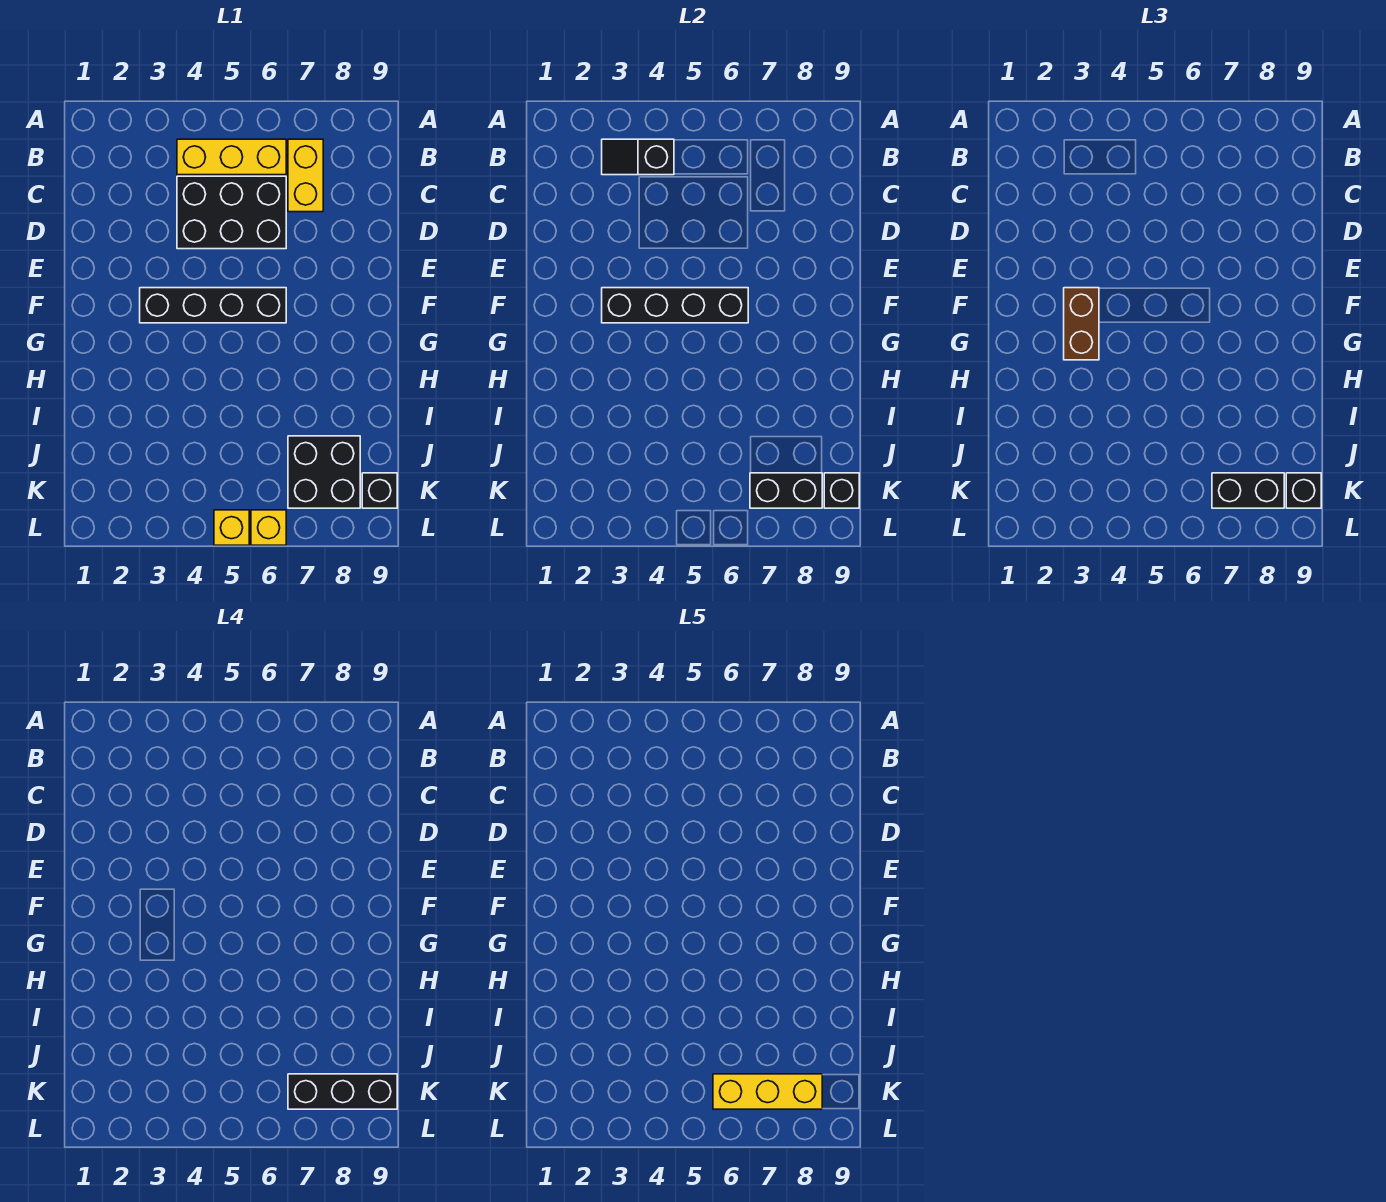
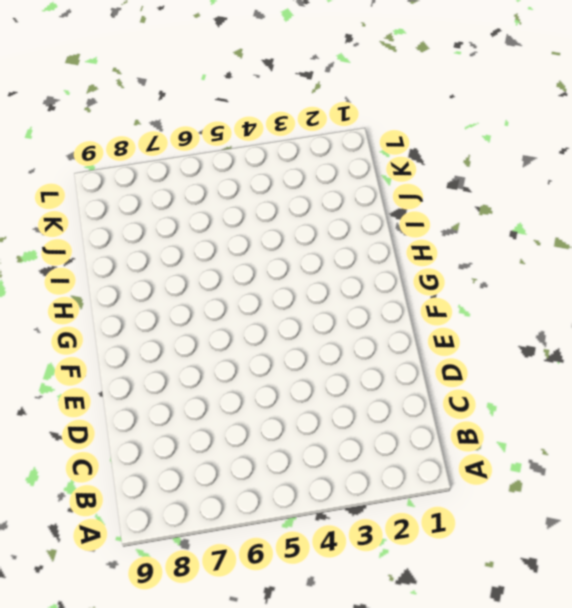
none -> yellow brick B4:B6 level 1
none -> yellow brick B7:C7 level 1
none -> black brick C4:D6 level 1

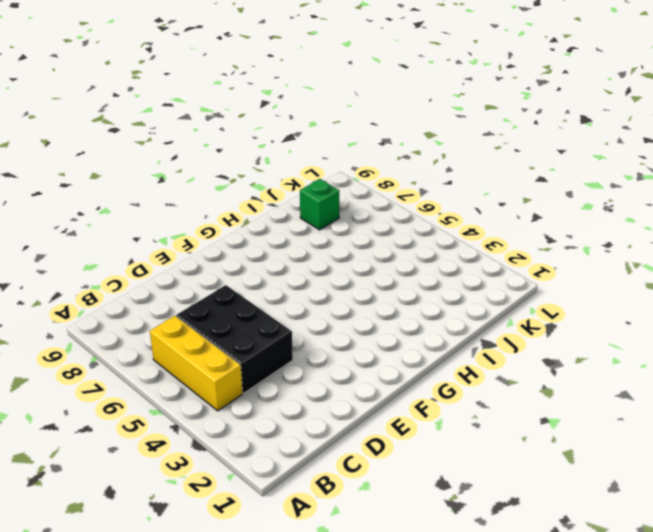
green brick J8 level 1 -> black brick J7:K8 level 1
none -> yellow brick B7:C7 level 1
none -> black brick F3:F6 level 1
none -> black brick K9 level 1

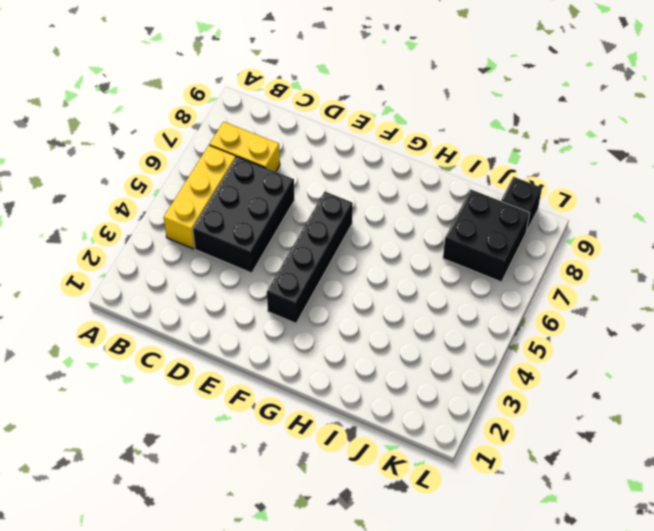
none -> yellow brick L5 level 1
none -> yellow brick L6 level 1
none -> black slope B3:B4 level 2 top 4

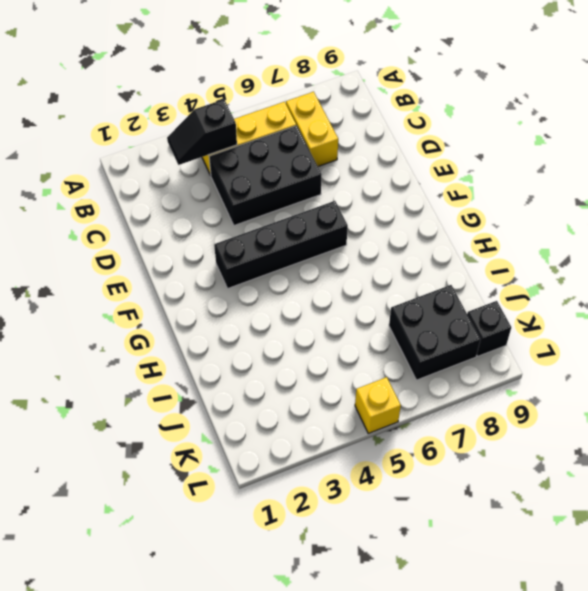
none -> yellow brick L6 level 1
none -> black brick F3:F6 level 2
none -> black brick K7:K8 level 2

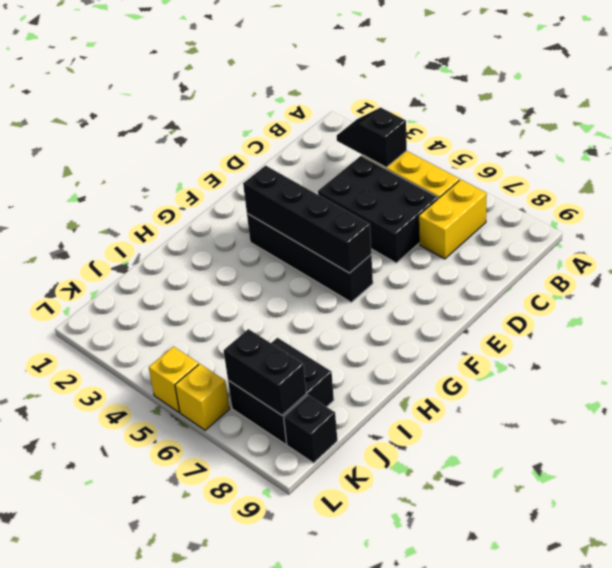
none -> black brick K9 level 2
none -> brown brick F3:G3 level 3
none -> black brick K7:K8 level 3

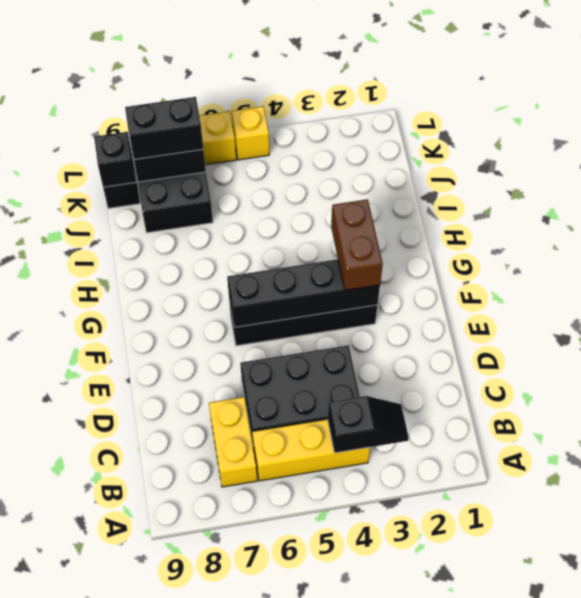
none -> black brick K9 level 3
none -> black brick K7:K9 level 4
none -> yellow brick K6:K8 level 5

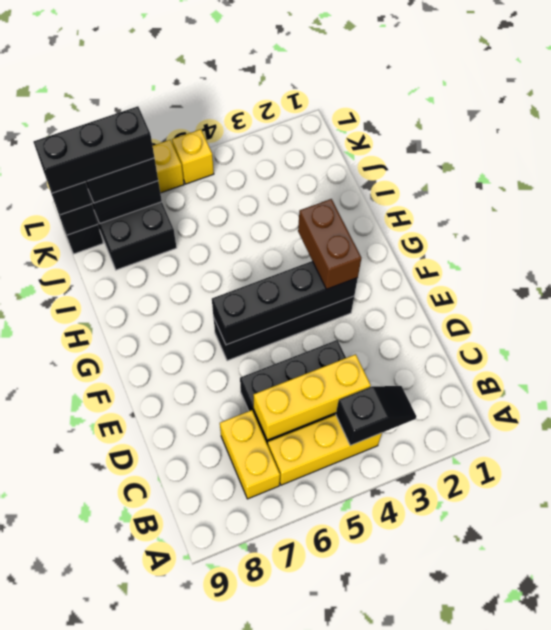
yellow brick C4:C6 level 2 -> yellow brick K6:K8 level 5

